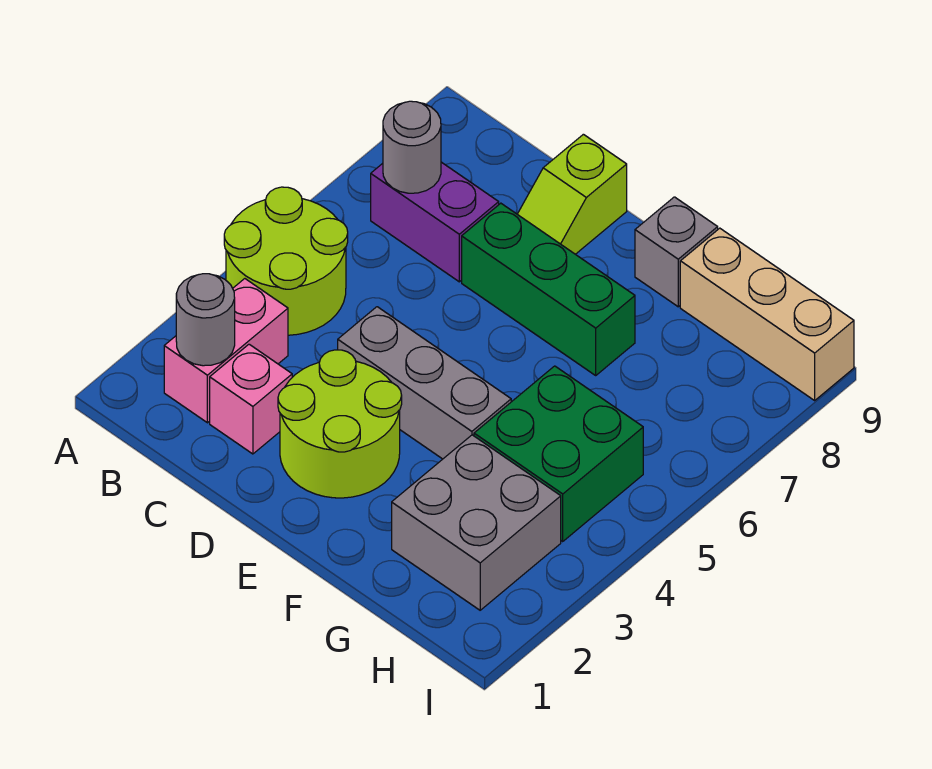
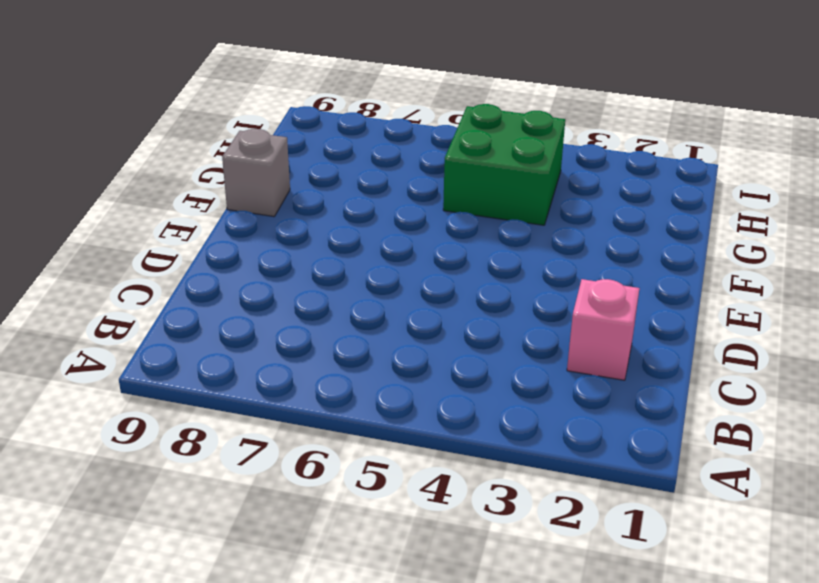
none -> lime round brick A4:B5 level 1
none -> pink brick B2:B3 level 1
none -> purple brick B7:C7 level 1

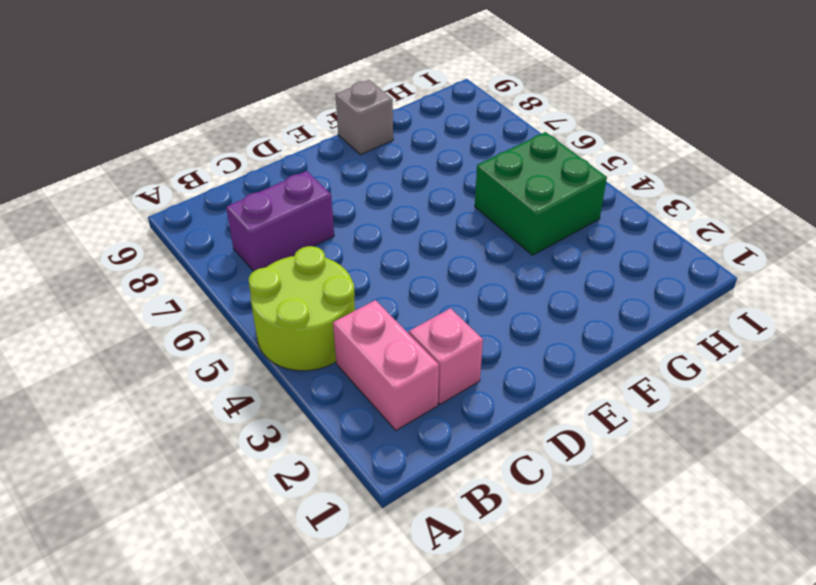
none -> lime round brick D2:E3 level 1
none -> grey brick D4:F4 level 1
none -> green brick D7:F7 level 1

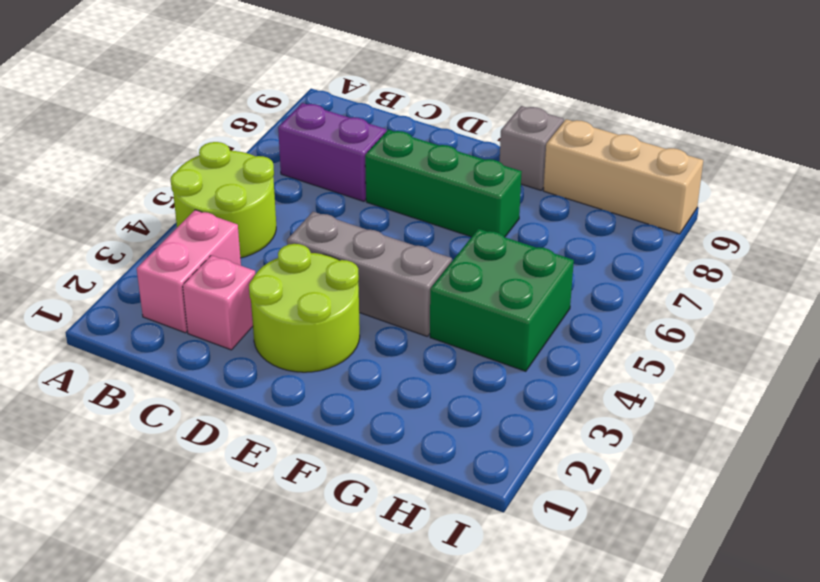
none -> lime slope D8:D9 level 1 top 9
none -> grey brick G2:H3 level 1
none -> grey round brick B2 level 2

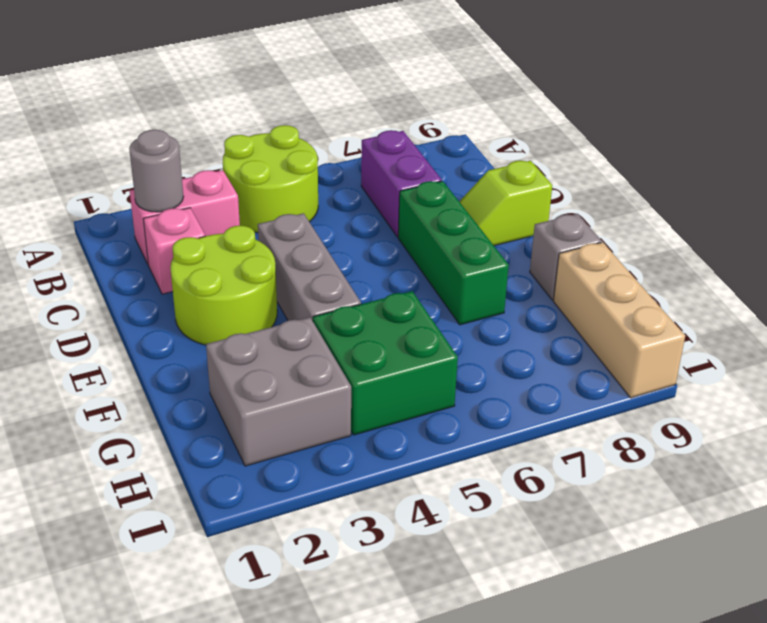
none -> grey round brick B7 level 2

